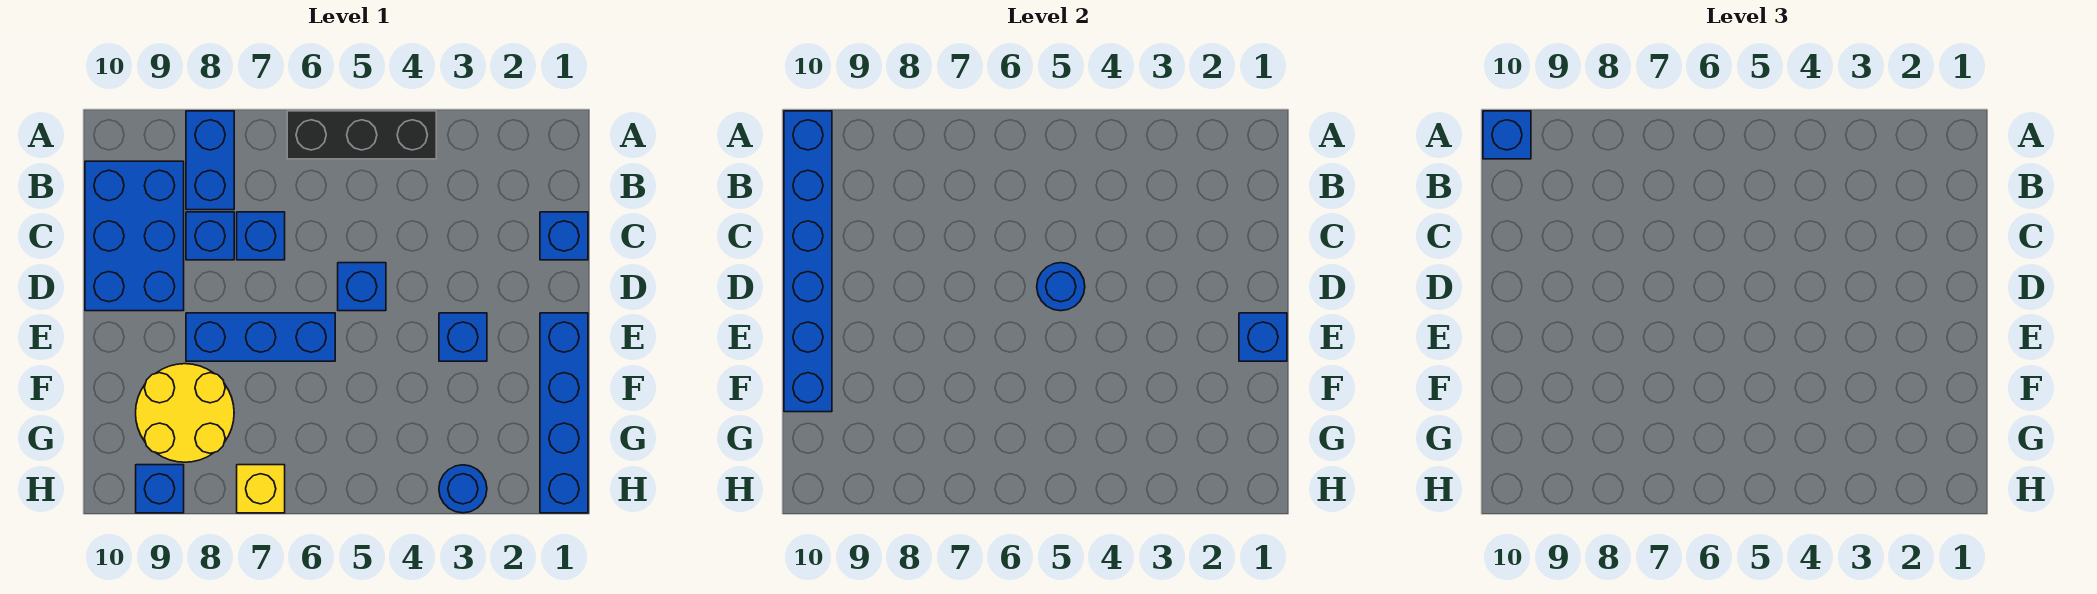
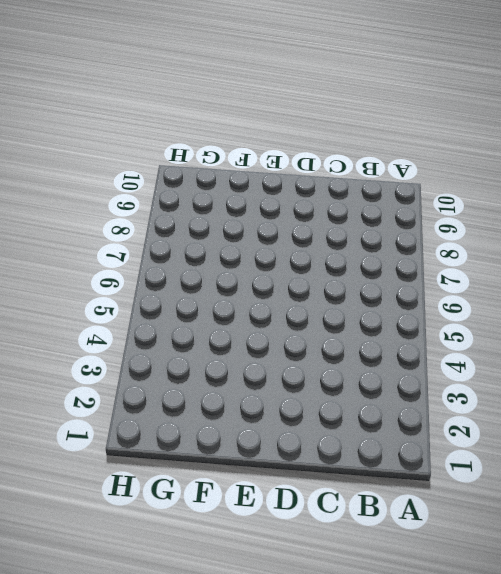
none -> black brick A4:A6 level 1
none -> blue brick A8:B8 level 1
none -> blue brick B9:D10 level 1

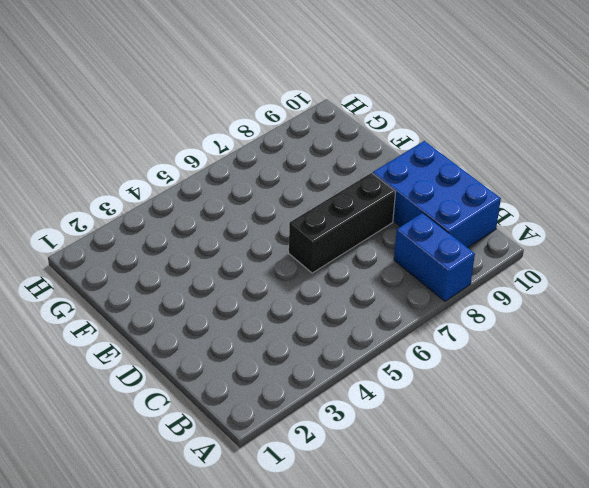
black brick D6:D8 level 1 -> black brick A4:A6 level 1
none -> blue brick C1 level 1
none -> blue brick C7 level 1
none -> blue brick C8 level 1

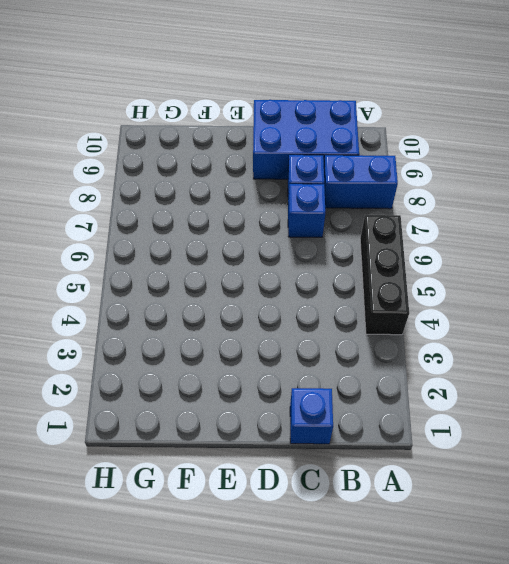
none -> blue brick D5 level 1
none -> blue brick E1:H1 level 1
none -> blue brick E3 level 1

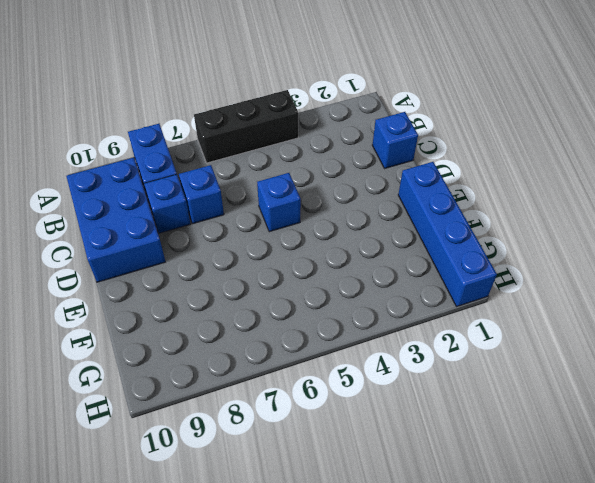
none -> blue brick E3 level 1
none -> blue brick E6:E8 level 1
none -> yellow round brick F8:G9 level 1

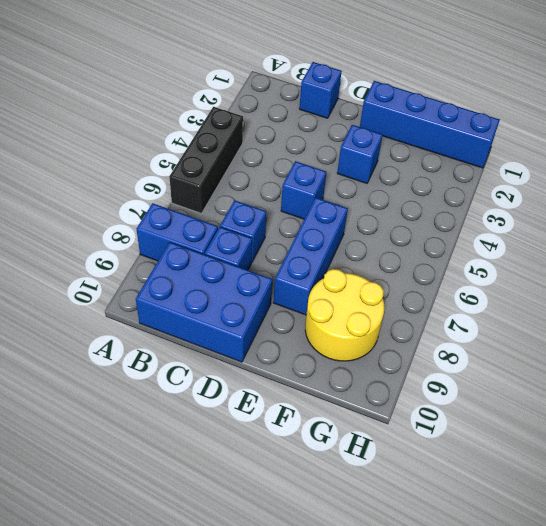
none -> blue round brick H3 level 1
none -> yellow brick H7 level 1
none -> blue brick H9 level 1

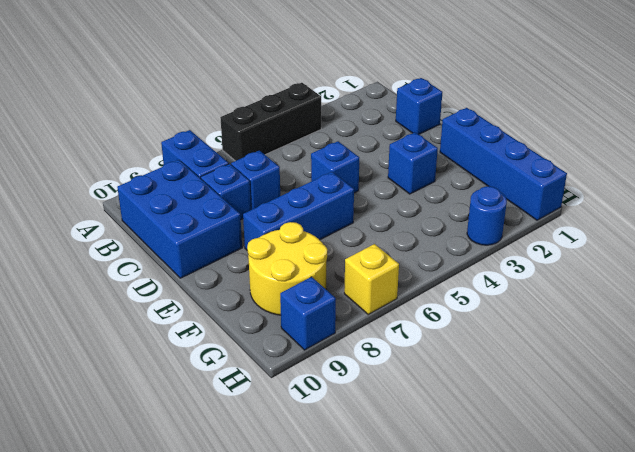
none -> blue brick A10:F10 level 2
none -> blue round brick D5 level 2
none -> blue brick E1 level 2

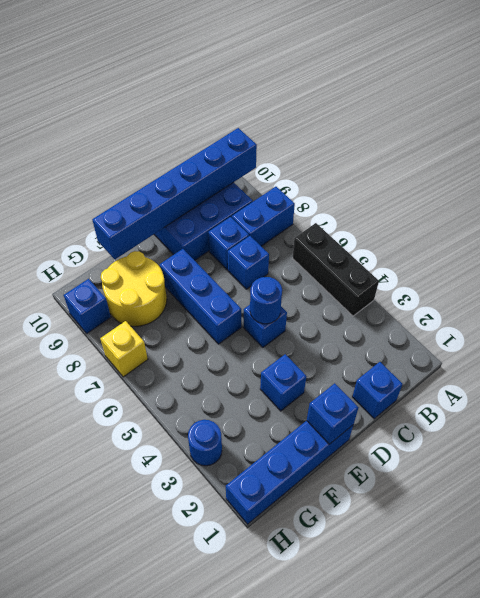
none -> blue brick A10 level 3

